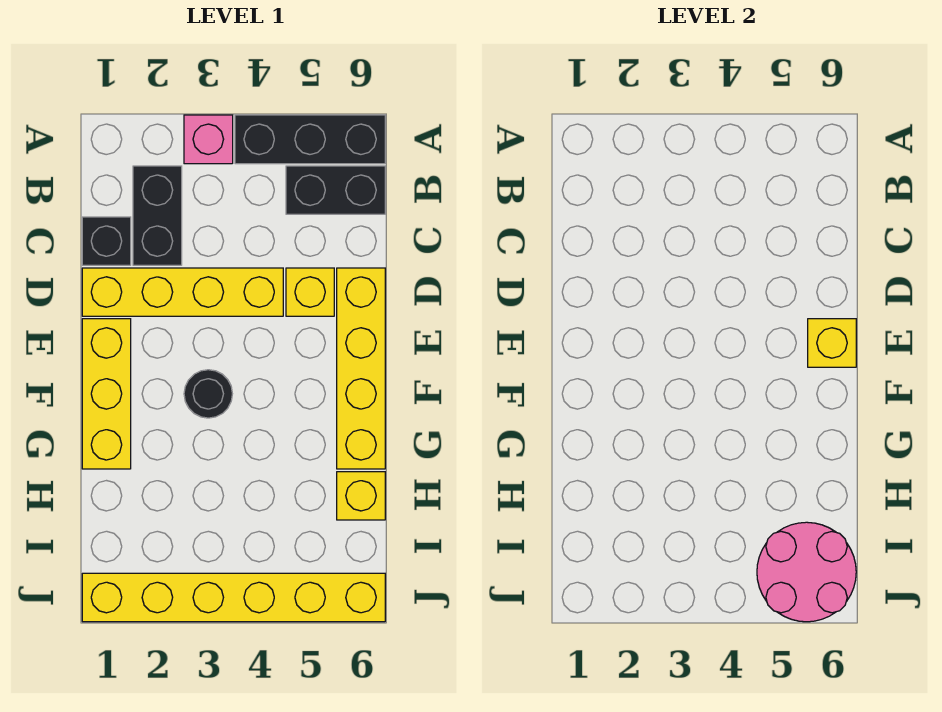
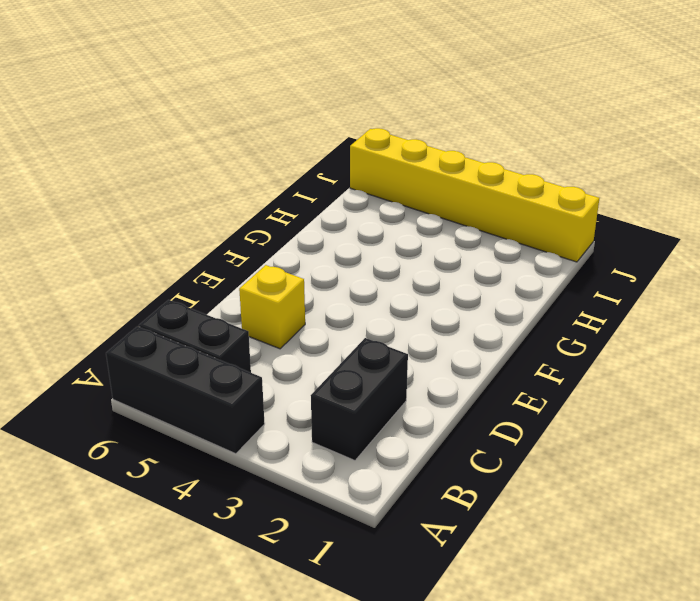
none -> pink brick A3 level 1
none -> black brick C1 level 1
none -> yellow brick D1:D4 level 1

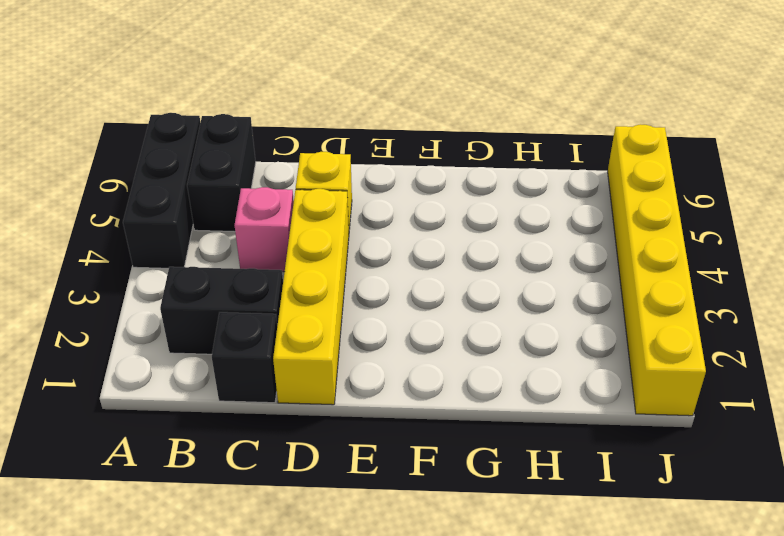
pink brick C4 level 1 -> pink brick A3 level 1
none -> yellow brick D6:G6 level 1
none -> yellow brick E1:G1 level 1
none -> black round brick F3 level 1

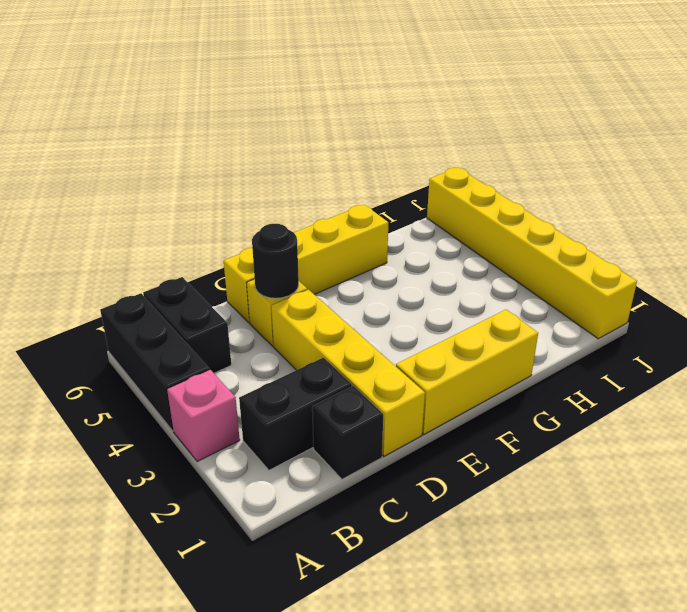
black round brick D5 level 2 -> black round brick F3 level 1
none -> yellow brick H6 level 1
none -> yellow brick E6 level 2
none -> pink round brick I5:J6 level 2

